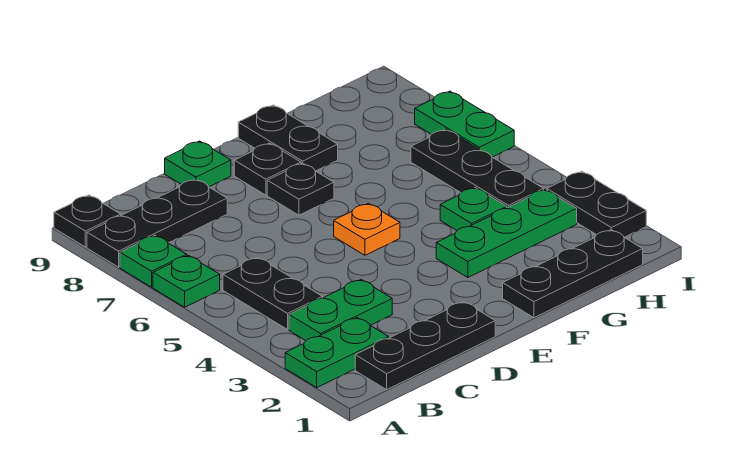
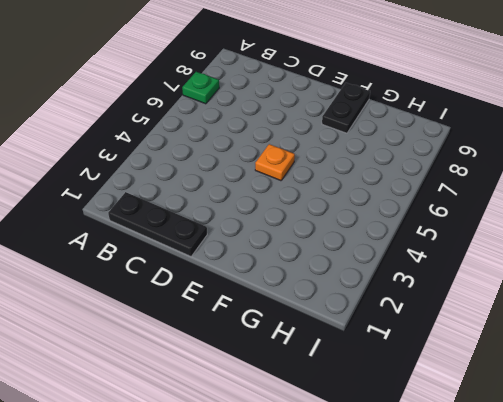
none -> green plate A2:B2 level 1
none -> green plate A6 level 1
none -> black plate A8:C8 level 1

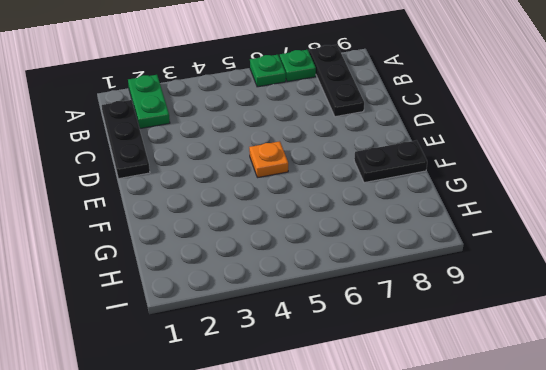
none -> black plate A9 level 1
none -> green plate B3:C3 level 1
none -> black plate B4:B5 level 1

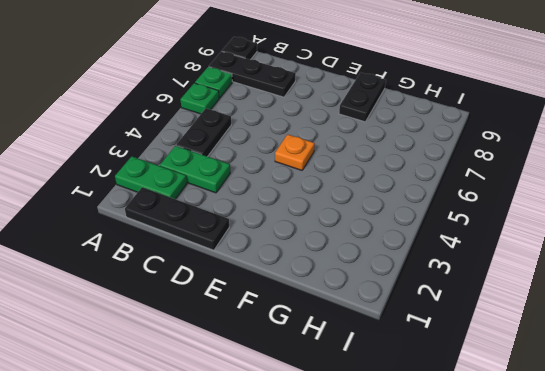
none -> green plate D9 level 1
none -> black plate E7 level 1
none -> black plate E8 level 1

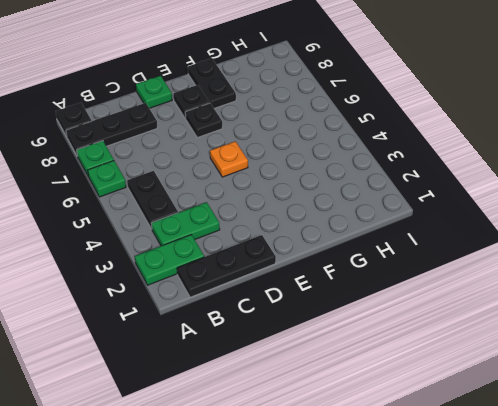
none -> black plate F1:H1 level 1
none -> green plate F3:H3 level 1
none -> green plate G4 level 1

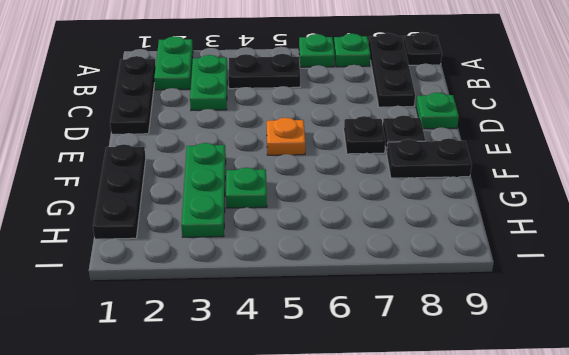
none -> black plate H4:H6 level 1
none -> black plate I2:I3 level 1
none -> green plate I6:I7 level 1

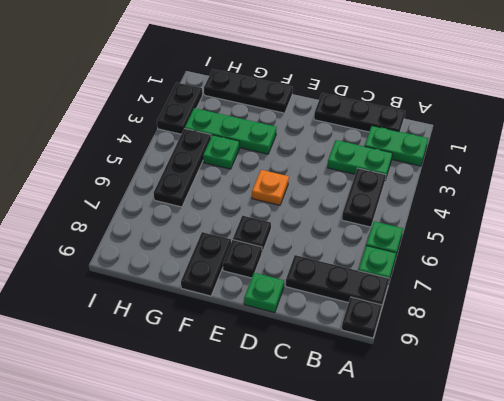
none -> green plate I6:I7 level 1

